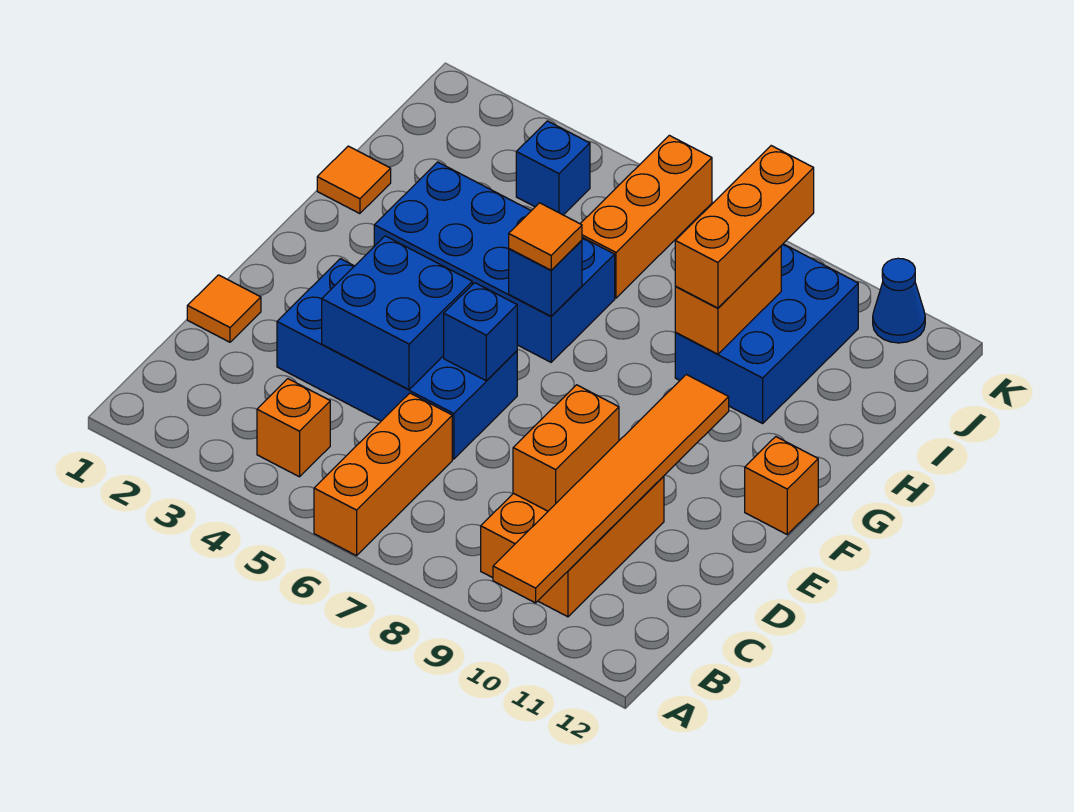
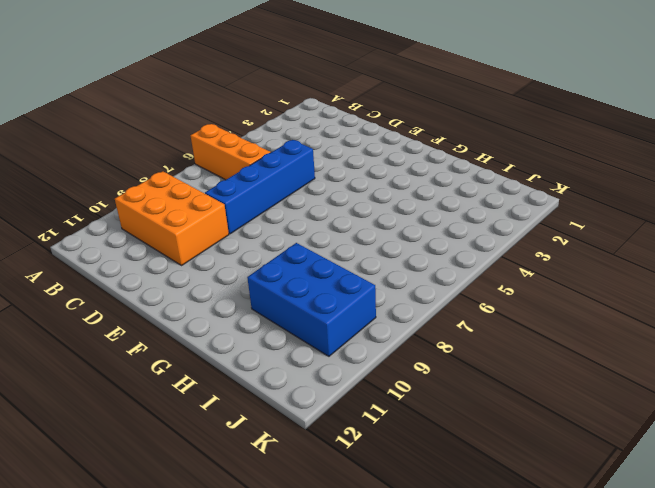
blue brick D5:D8 level 1 -> blue brick D3:E6 level 1
none -> orange brick B4 level 1
none -> orange tile D1 level 1
none -> orange brick F12 level 1

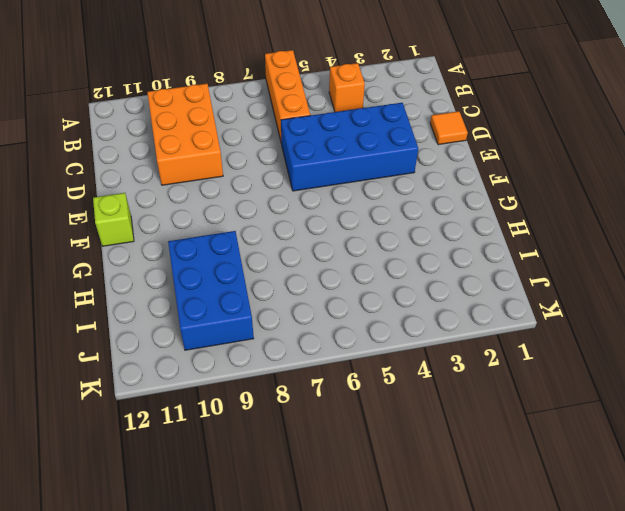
lime brick F12 level 1 -> orange brick F12 level 1
none -> blue brick G3:H6 level 1
none -> orange tile H1 level 1
none -> orange brick I6:K6 level 1

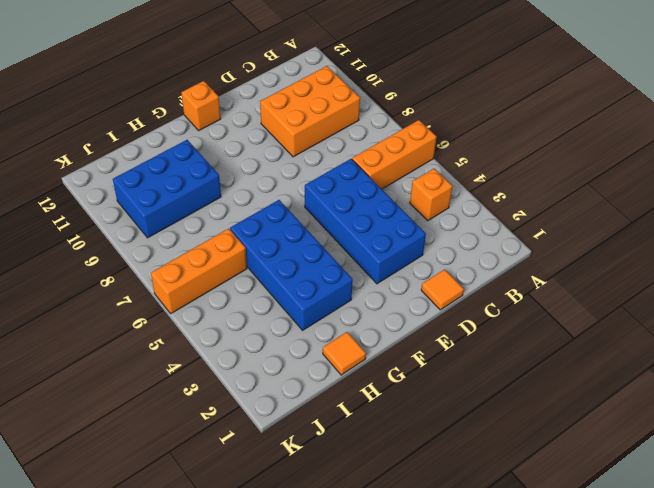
none -> blue brick J4 level 1
none -> blue cone K11 level 1
none -> orange tile A10:F10 level 2

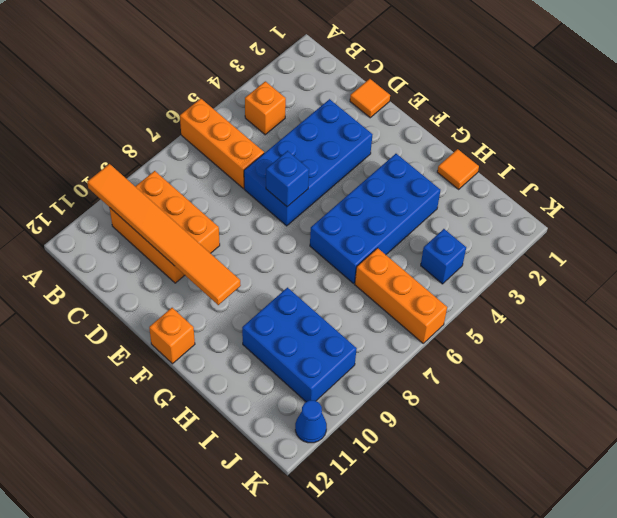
none -> orange brick C9:D9 level 2
none -> blue brick D4:E5 level 2
none -> blue brick G6 level 2

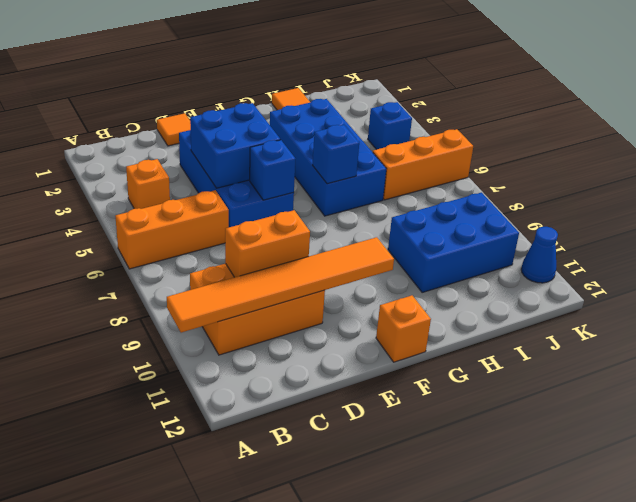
none -> orange brick H9:I9 level 2
none -> orange tile G6 level 3
none -> orange brick H9:J9 level 3

